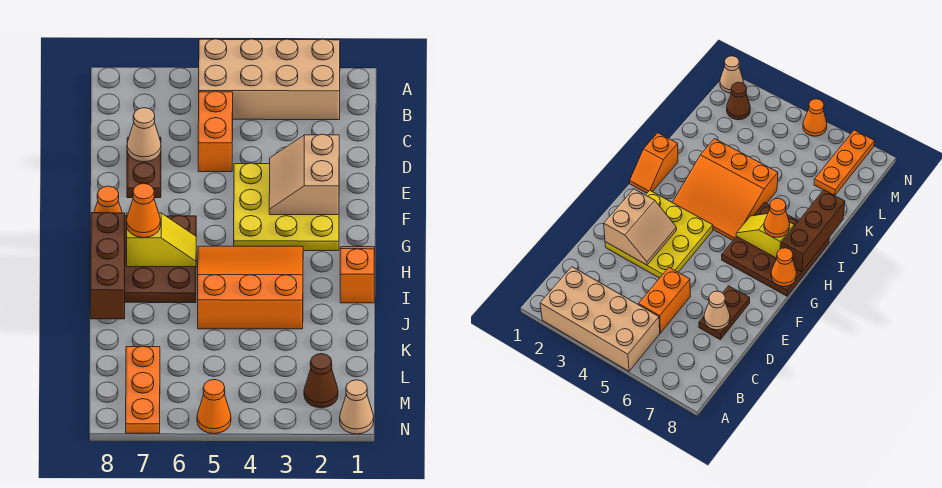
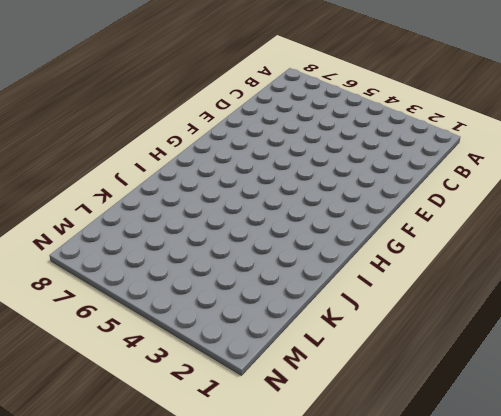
none -> tan brick A2:B5 level 1
none -> orange brick C5:D5 level 1
none -> brown plate D7:E7 level 1

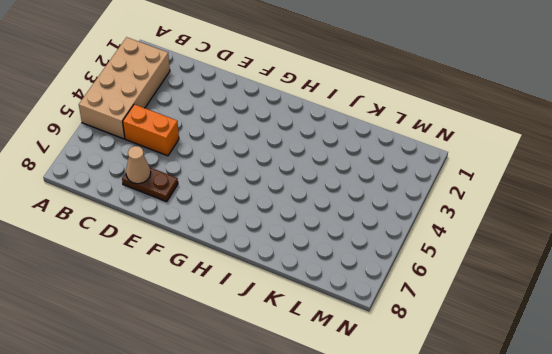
none -> yellow plate E2:G4 level 1
none -> brown plate G6:I8 level 1
none -> orange slope H1:I1 level 1 top I

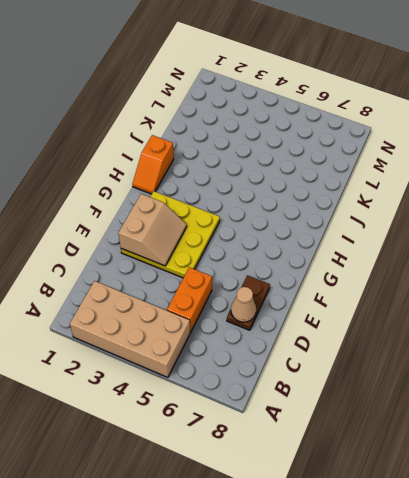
none -> brown plate G6:I8 level 1
none -> orange slope H3:J5 level 1 top J
none -> orange plate L7:N7 level 1

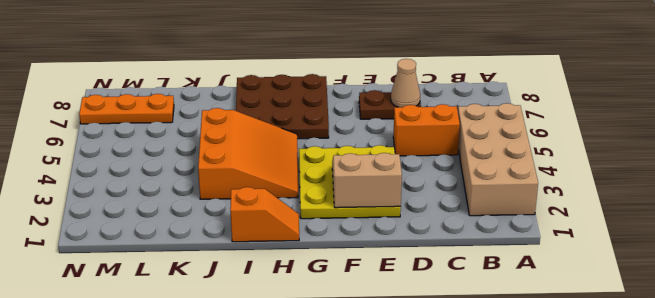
none -> brown cone M2 level 1
none -> tan cone N1 level 1
none -> orange cone N5 level 1

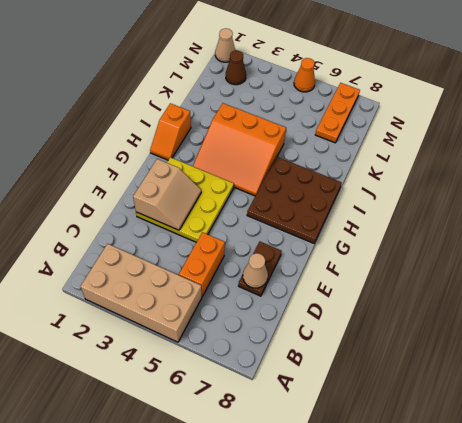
none -> orange cone G8 level 2
none -> yellow slope H6:H7 level 2 top 7
none -> brown brick H8:J8 level 2

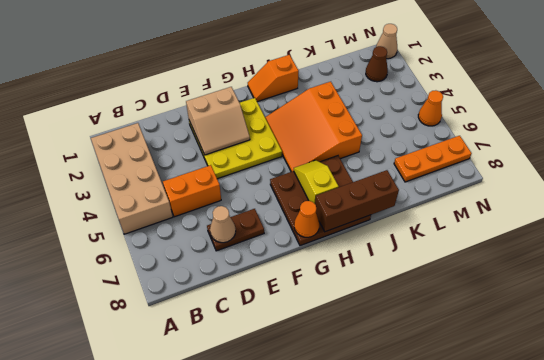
none -> orange cone H7 level 3

